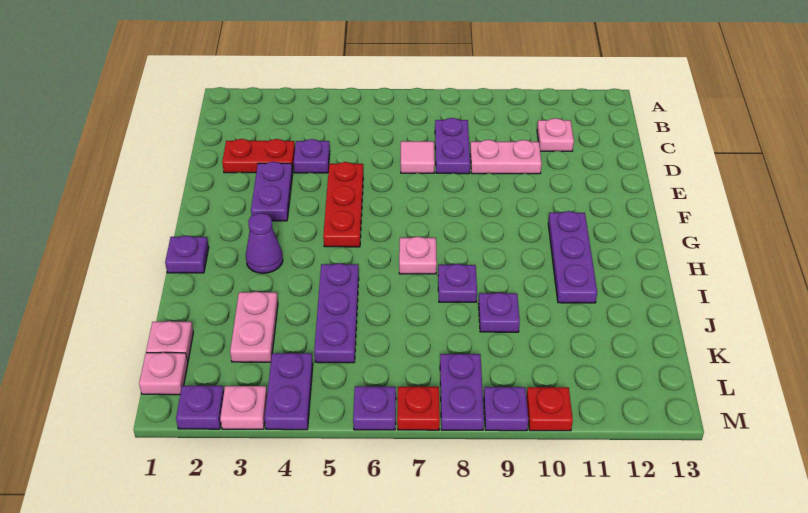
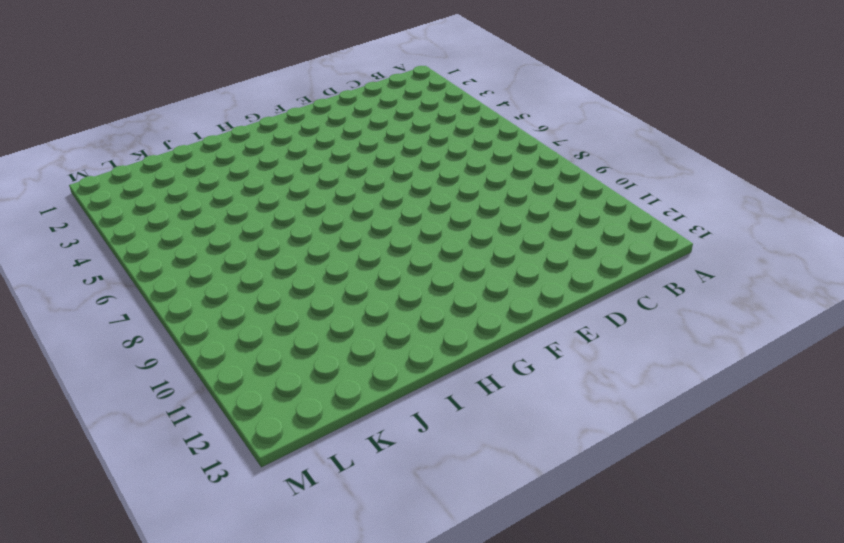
none -> purple plate C8:D8 level 1
none -> pink plate C11 level 1
none -> red plate D2:D3 level 1

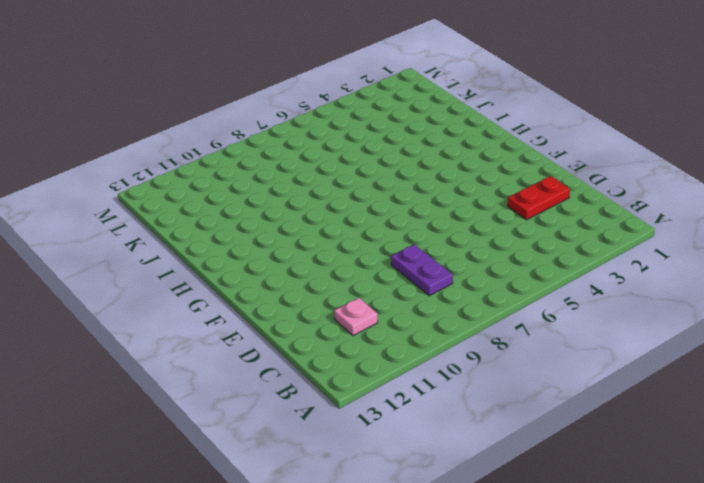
none -> purple plate D4 level 1
none -> pink tile D7 level 1
none -> pink plate D9:D10 level 1

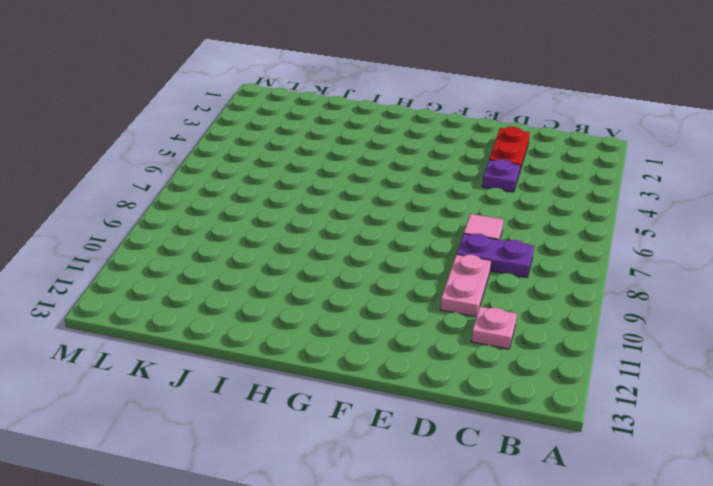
none -> purple plate E3:F3 level 1
none -> red plate E5:G5 level 1
none -> purple plate G11:I11 level 1

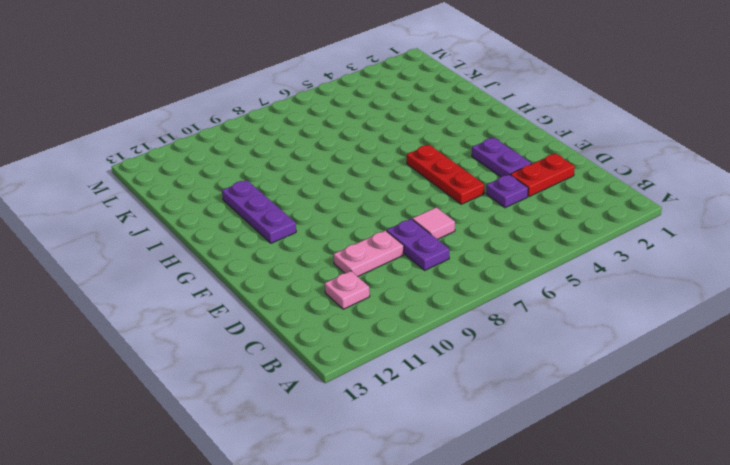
none -> purple plate H1 level 1
none -> purple cone H3 level 1
none -> pink plate H7 level 1

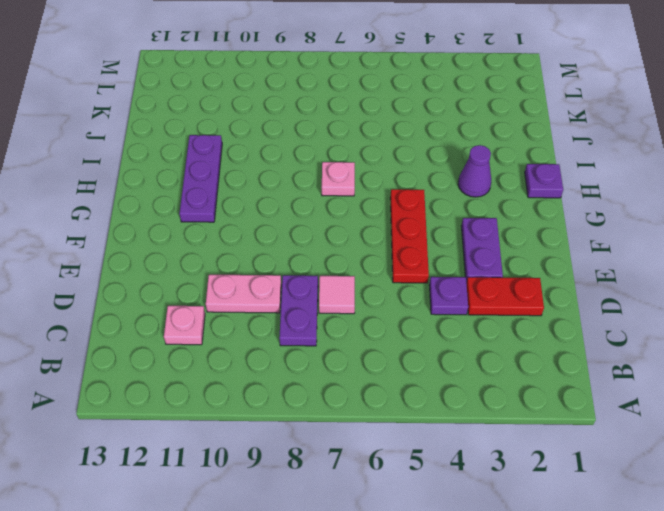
none -> purple plate I5:K5 level 1
none -> purple plate I8 level 1
none -> pink plate J3:K3 level 1

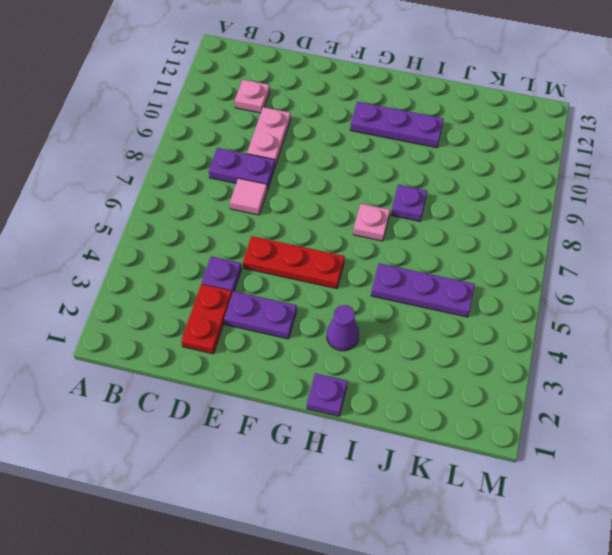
none -> pink plate J3:K3 level 1
none -> purple plate J9 level 1
none -> pink plate K1 level 1

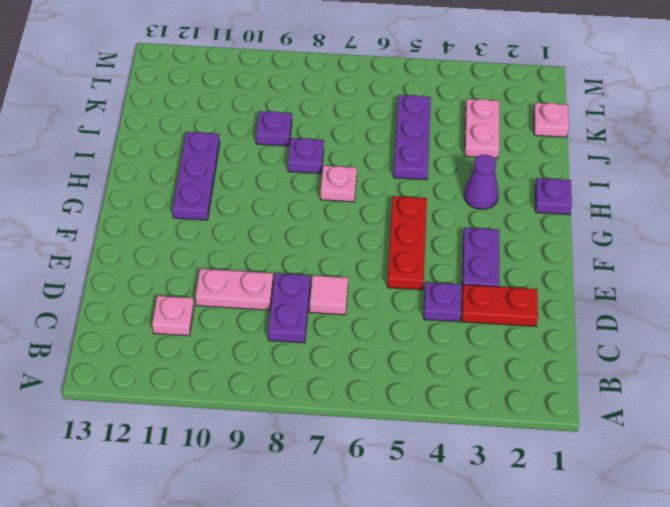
none -> pink plate L1 level 1
none -> purple plate L4:M4 level 1
none -> purple plate L8:M8 level 1

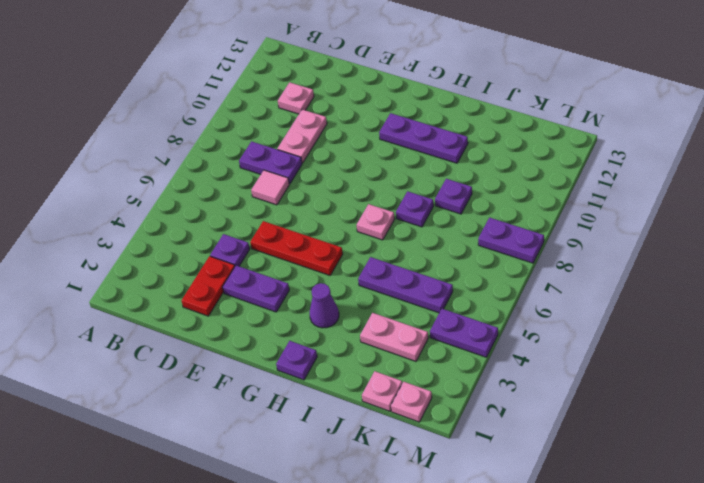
none -> purple plate M2 level 1
none -> pink plate M3 level 1
none -> purple plate M6 level 1

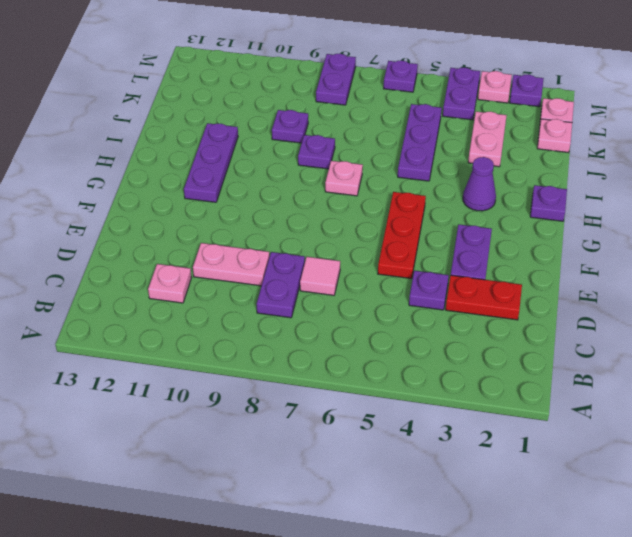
none -> red plate M7 level 1
none -> purple plate M9 level 1
none -> red plate M10 level 1

